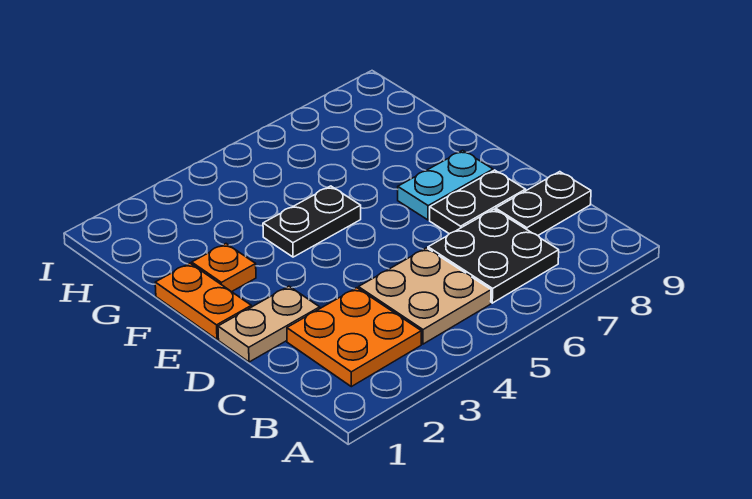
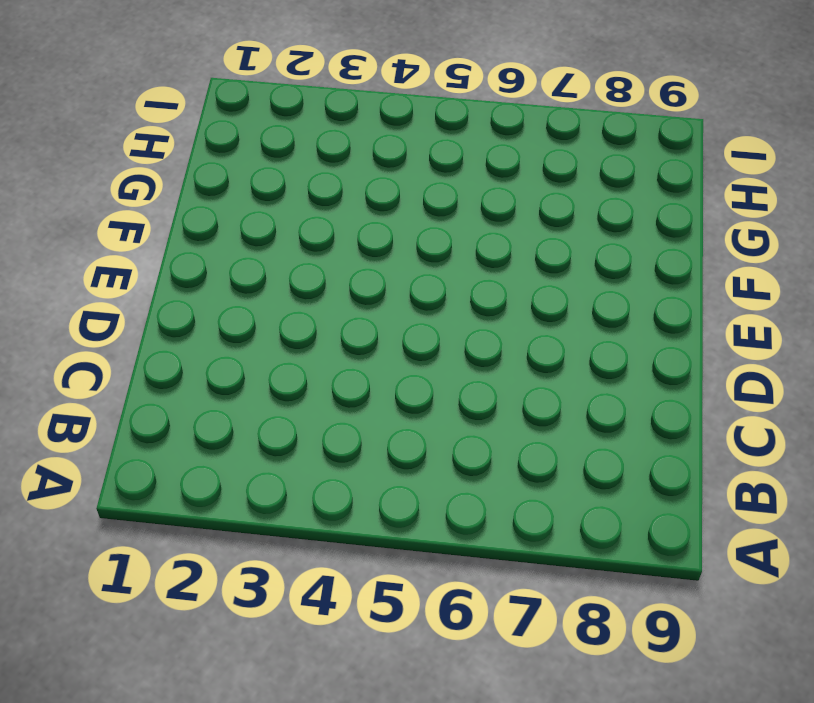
none -> orange plate B2:C3 level 1
none -> tan plate B4:C5 level 1

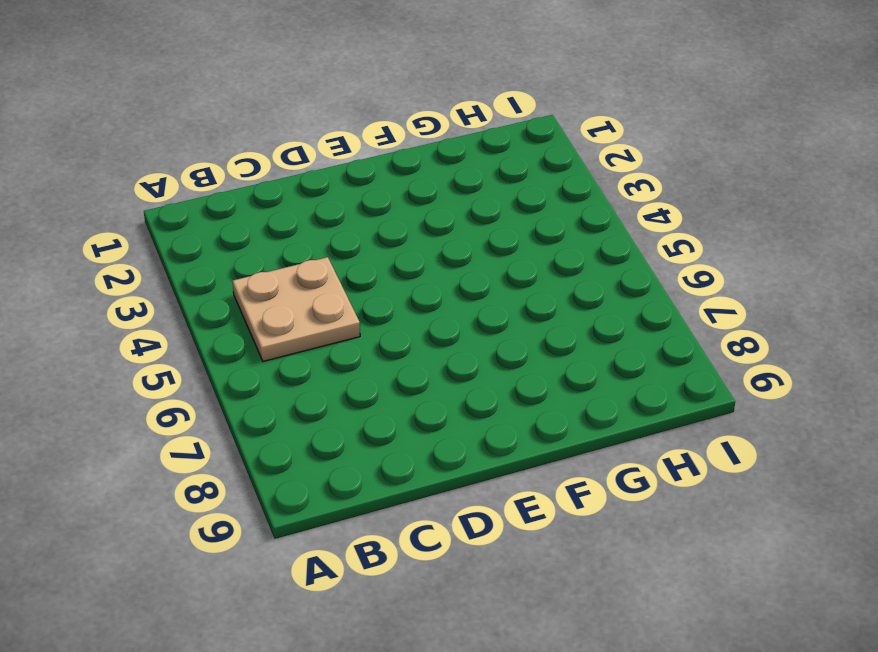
none -> orange plate B2:C3 level 1
none -> black plate B6:C7 level 1

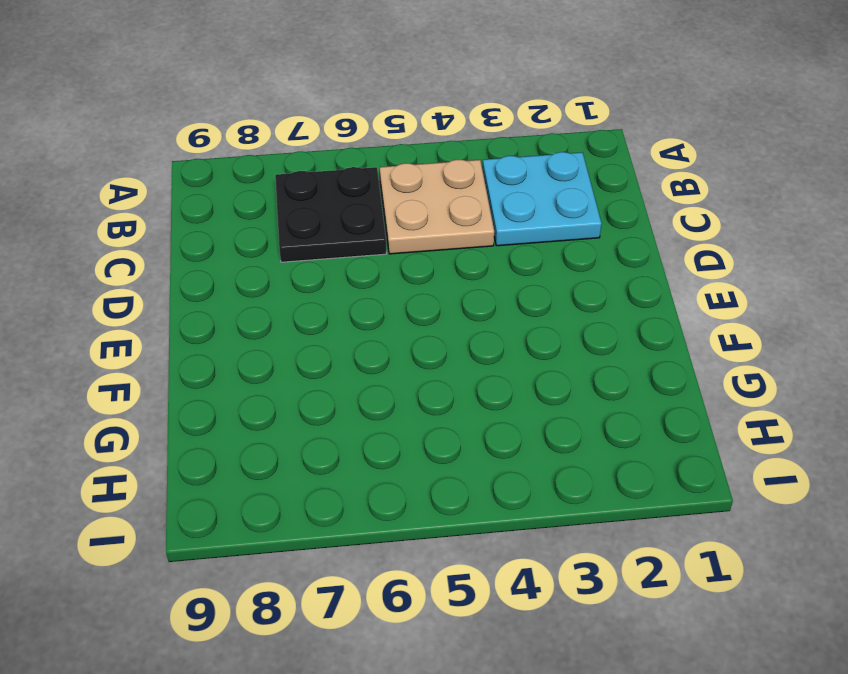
cyan plate B2:C3 level 1 -> orange plate B2:C3 level 1
none -> black plate C8:C9 level 1
none -> tan plate D1:D2 level 1

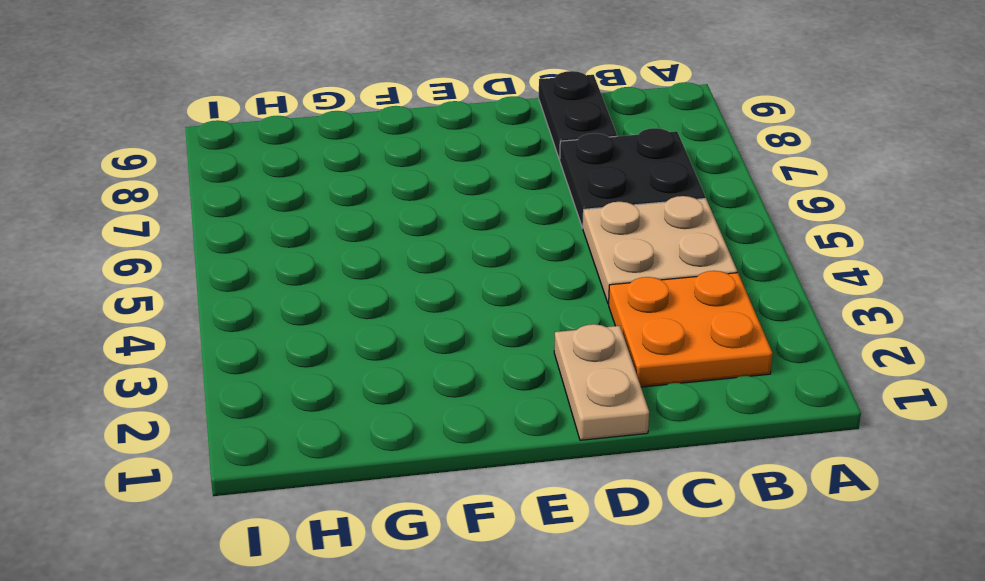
none -> black plate D7:D8 level 1
none -> orange plate E1:F1 level 1

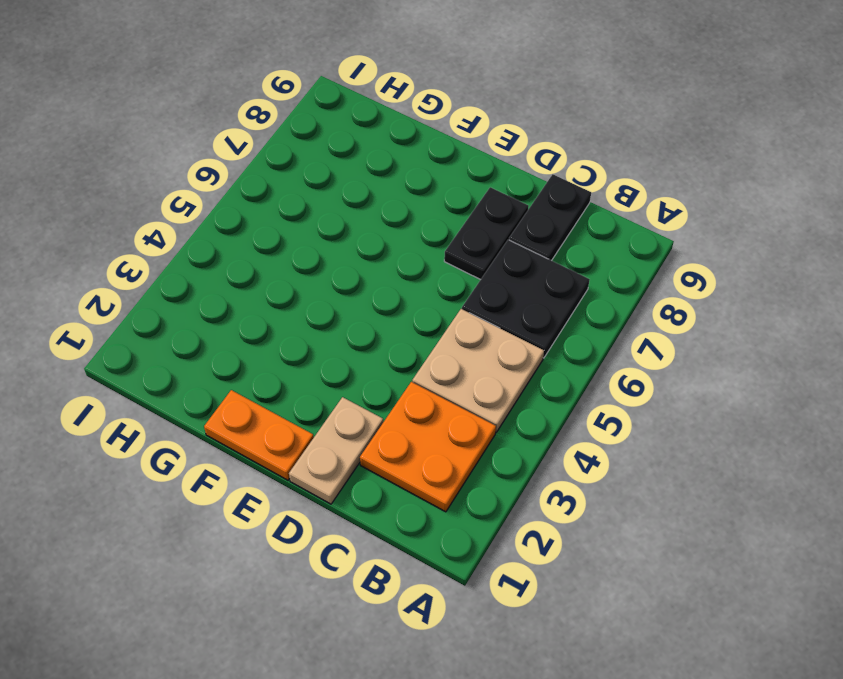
none -> cyan plate E7:E8 level 1
none -> orange plate F2 level 1

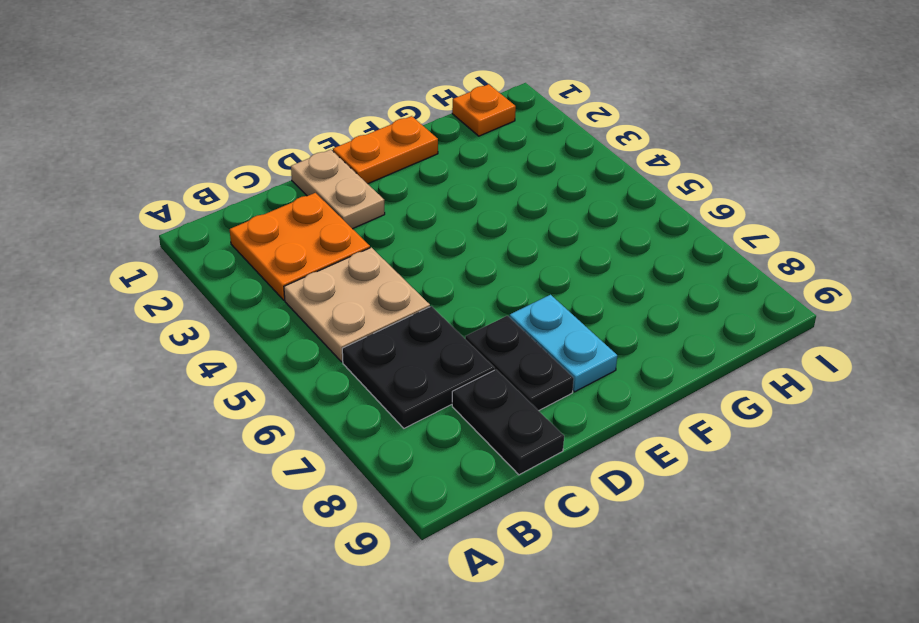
orange plate H1 level 1 -> orange plate F2 level 1
none -> black plate F4:F5 level 1

